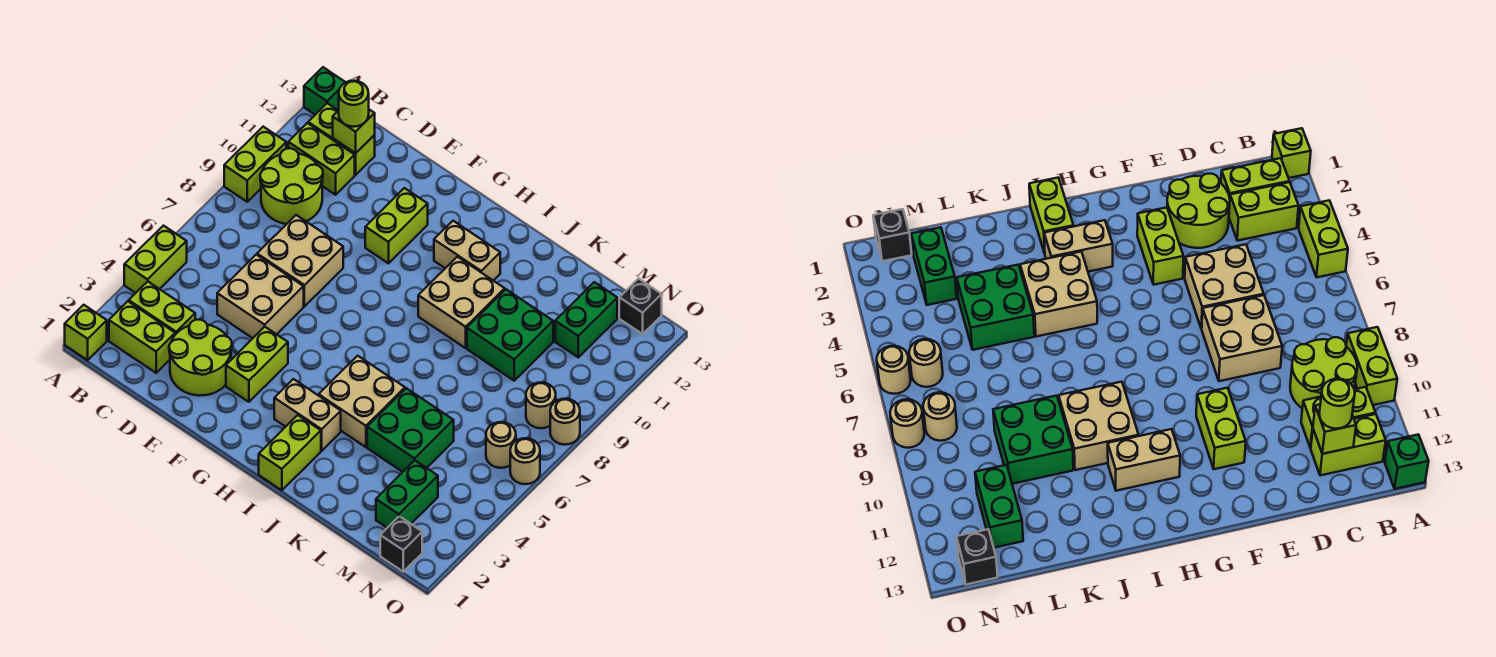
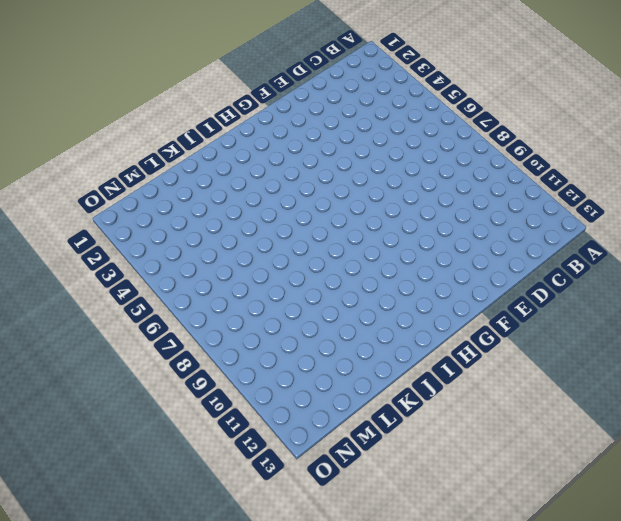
none -> lime brick A1 level 1
none -> lime brick A4:A5 level 1
none -> lime brick A9:A10 level 1
none -> green brick A13 level 1

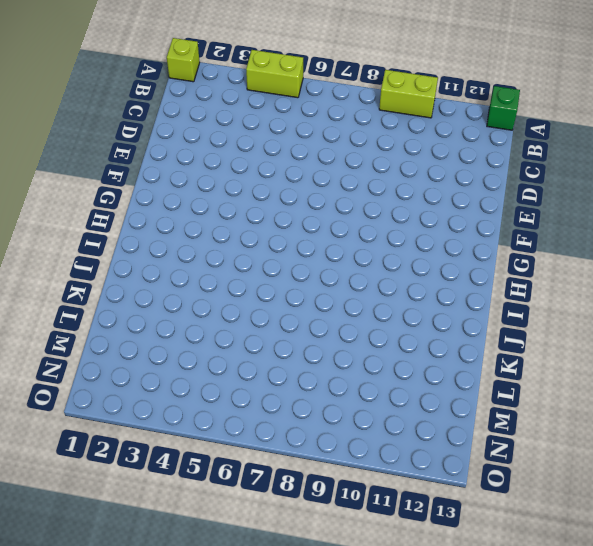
none -> lime brick B2:C2 level 1
none -> lime brick B3:C3 level 1
none -> lime round brick B9:C10 level 1
none -> lime brick B11:C11 level 1

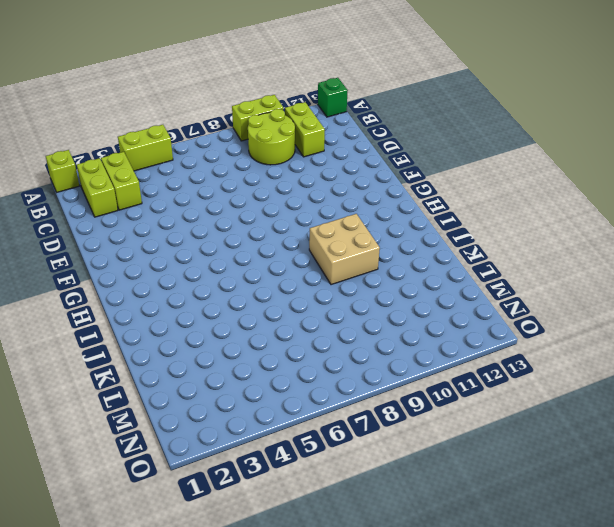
none -> lime brick B12:C12 level 1
none -> lime round brick D2:E3 level 1
none -> tan brick D5:E6 level 1
none -> tan brick D7:E8 level 1

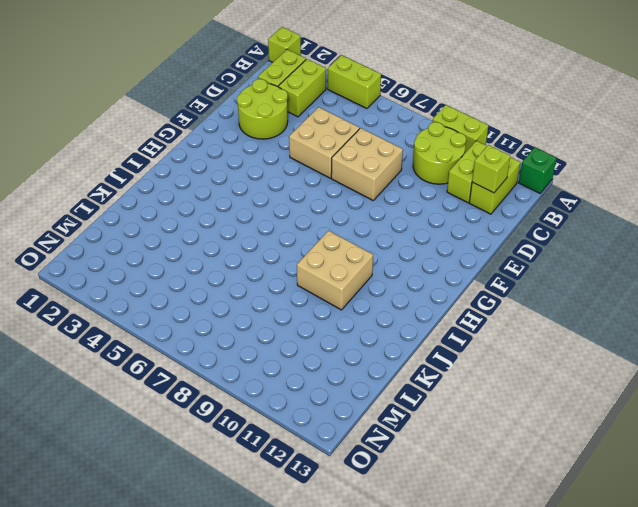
none -> lime brick F3:F4 level 1
none -> lime brick F10:F11 level 1
none -> tan brick H3:I3 level 1
none -> tan brick H11:I11 level 1

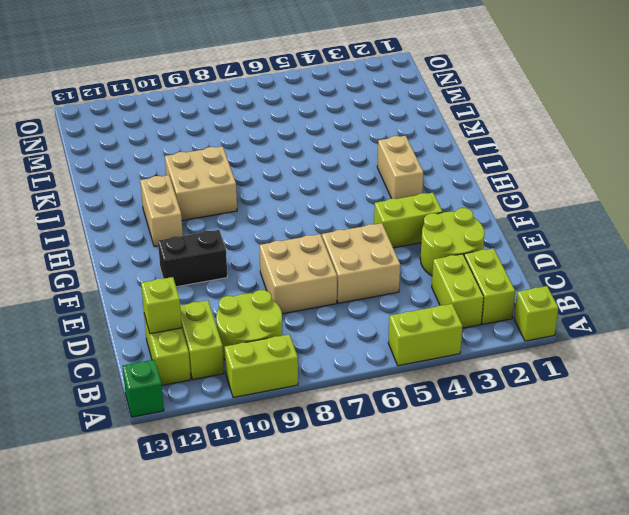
black brick F10:F11 level 1 -> lime brick F10:F11 level 1
none -> lime brick I1:I2 level 1
none -> tan brick I4:J5 level 1
none -> green brick K4:L5 level 1
none -> green brick K9:L10 level 1

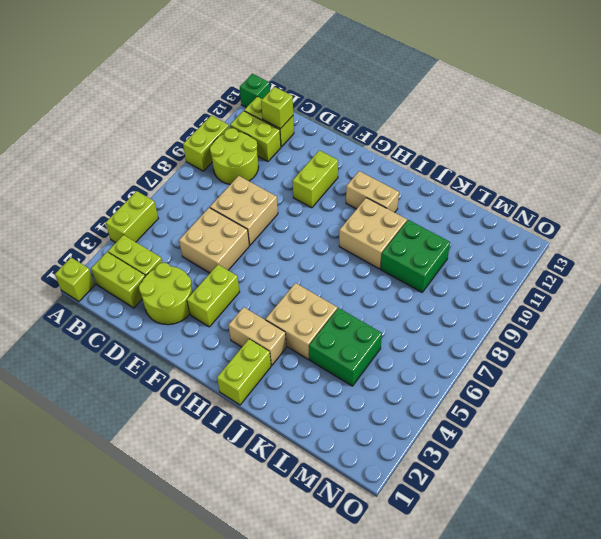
none -> green brick M2:M3 level 1
none -> green brick M11:M12 level 1
none -> black brick N1 level 1
none -> tan round brick N6 level 1

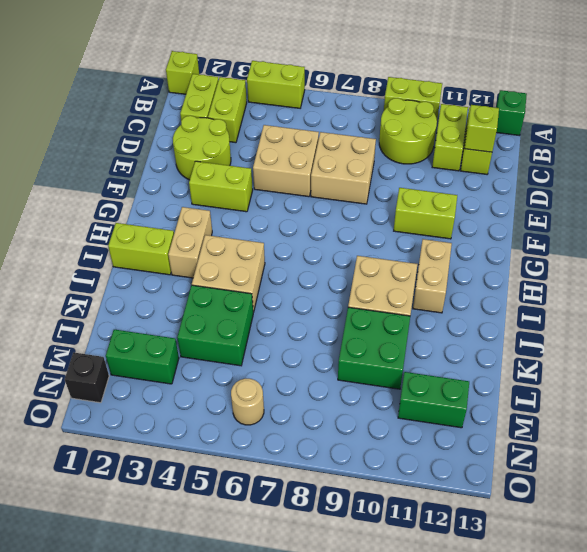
none -> tan round brick N8 level 1
none -> black brick N13 level 1
none -> tan round brick O6 level 1
none -> tan round brick O8 level 1

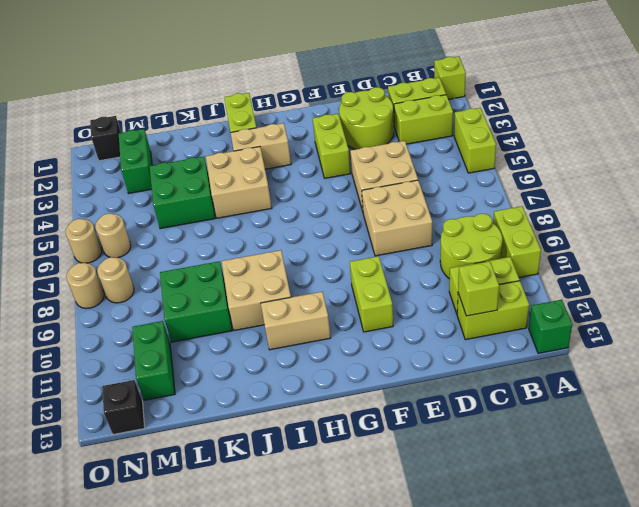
none -> lime round brick C12 level 3

